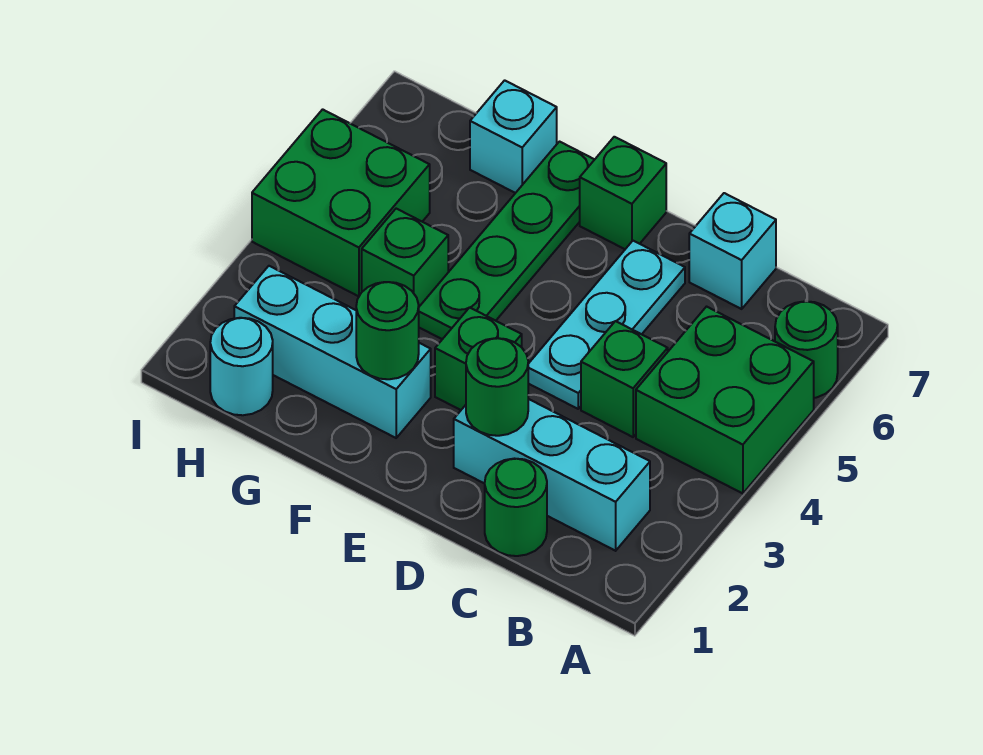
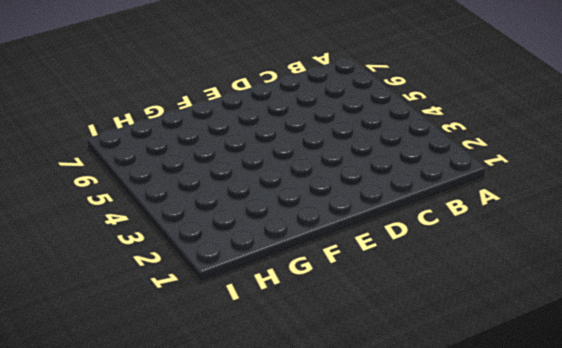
none -> green brick A4:B5 level 1
none -> green round brick A6 level 1
none -> cyan brick B2:D2 level 1

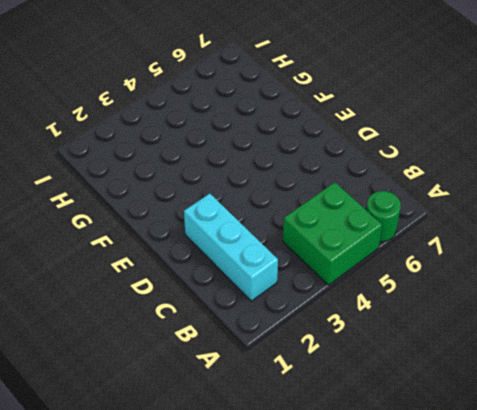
none -> green round brick C1 level 1
none -> green brick C4 level 1
none -> cyan brick C7 level 1

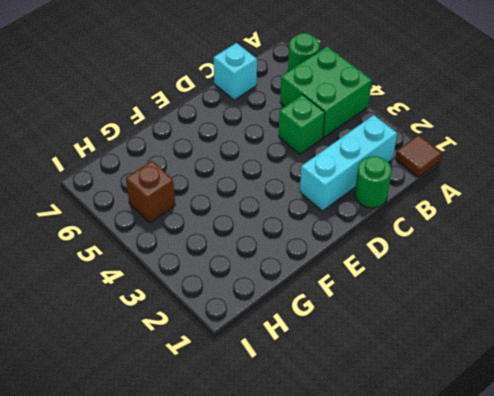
brown tile A1 level 1 -> none
brown brick H5 level 1 -> green brick H4:I5 level 1
none -> cyan plate D4:D6 level 1
none -> green brick E3 level 1
none -> green brick E7 level 1

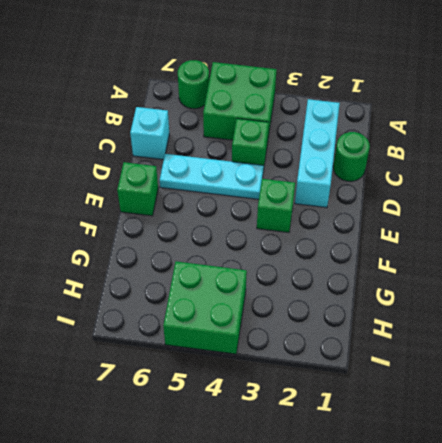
none -> cyan brick F2:H2 level 1
none -> green plate F4:F7 level 1
none -> green brick G4 level 1

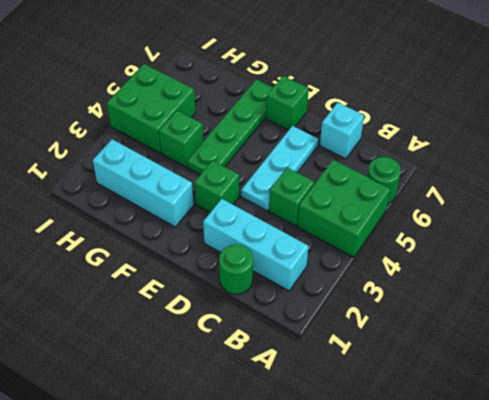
none -> cyan brick G7 level 1
none -> cyan round brick H1 level 1
none -> green round brick D2 level 2

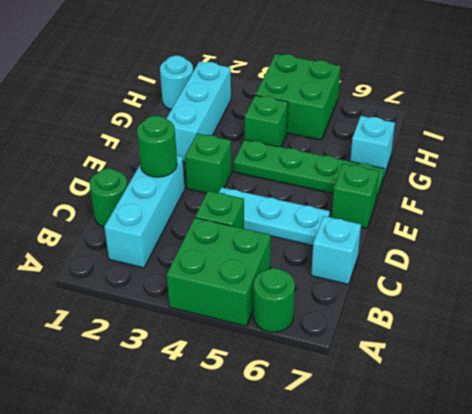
none -> green round brick F2 level 2

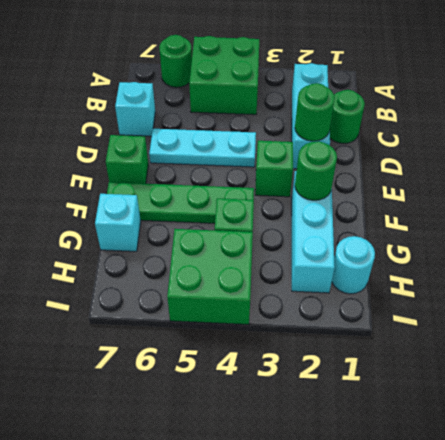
none -> green brick C4 level 1

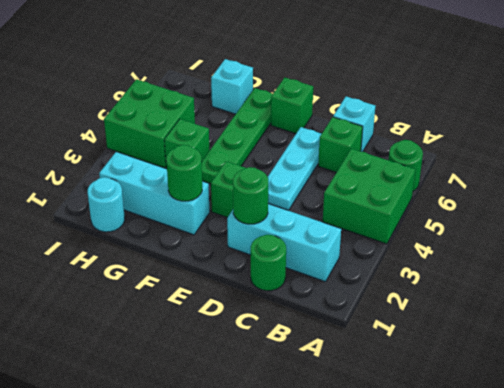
green brick C6 level 1 -> green brick C4 level 1

